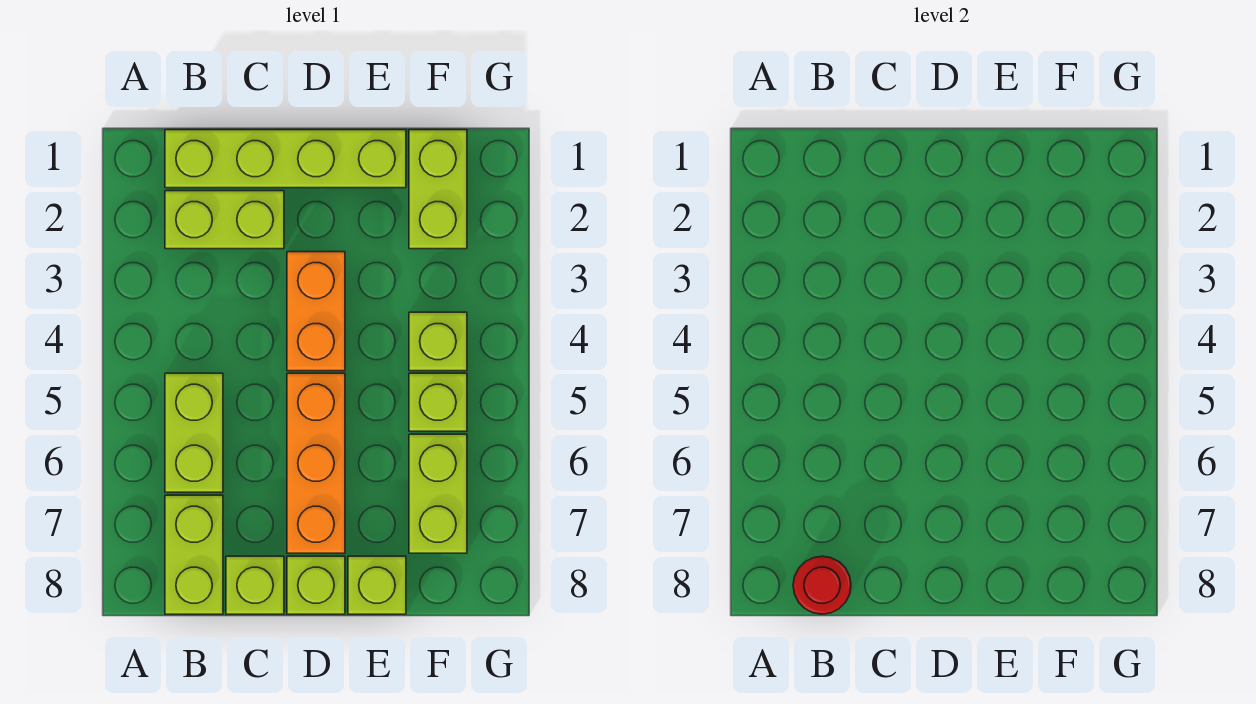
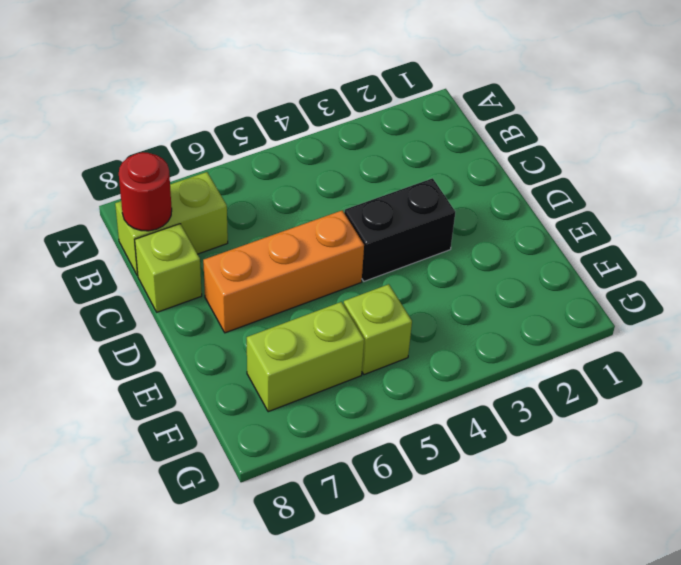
black brick D3:D4 level 1 -> orange brick D3:D4 level 1
none -> lime brick B1:E1 level 1
none -> lime brick B2:C2 level 1
none -> lime brick B5:B6 level 1

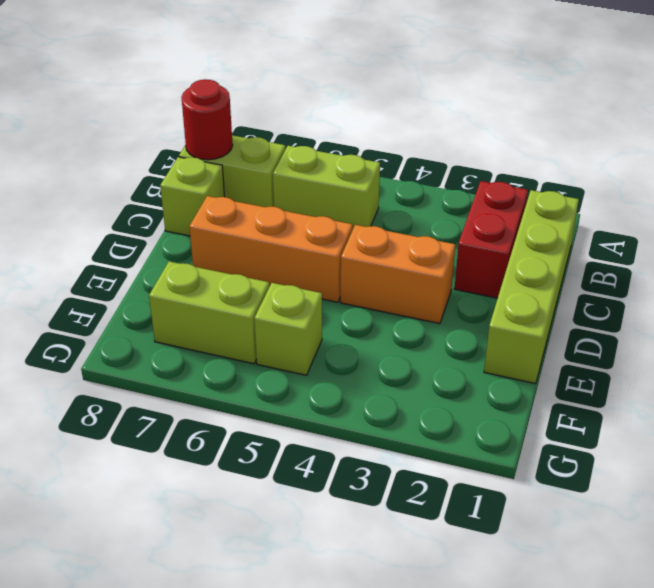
red brick B2:C2 level 1 -> lime brick B2:C2 level 1
none -> lime brick D8 level 1
none -> lime brick E8 level 1
none -> lime brick F1:F2 level 1

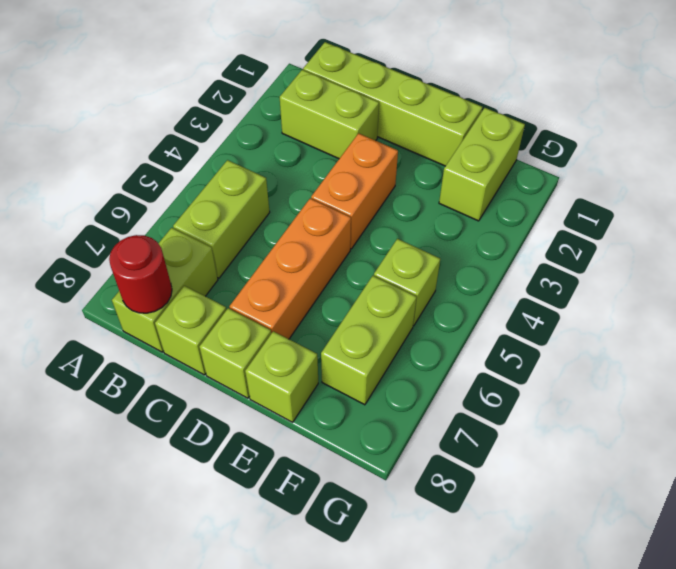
none -> lime brick F4 level 1

